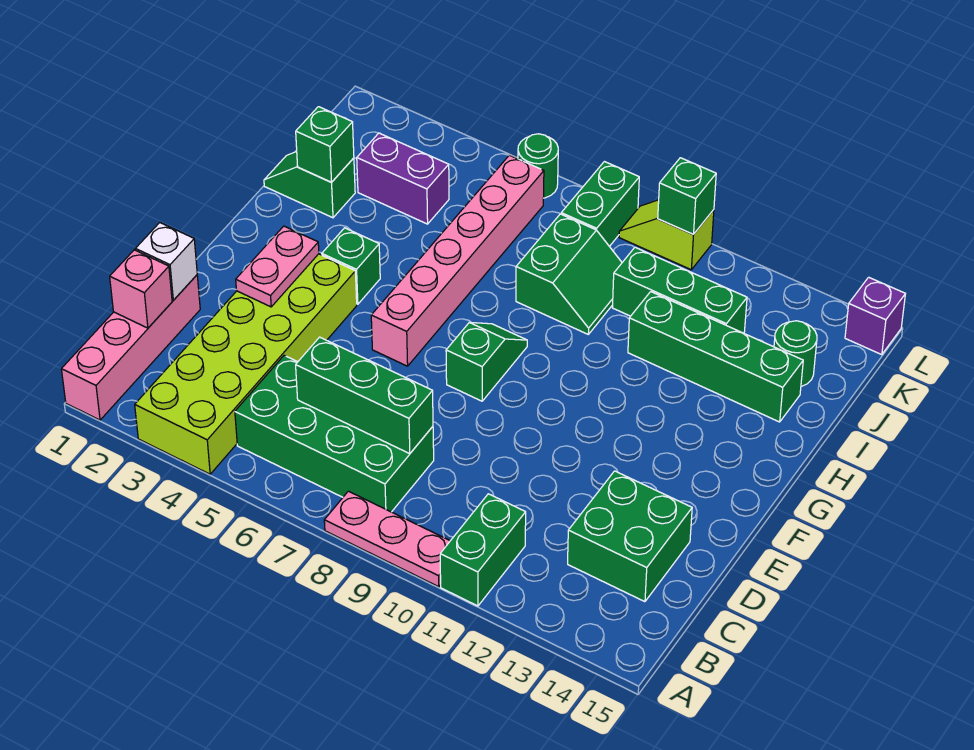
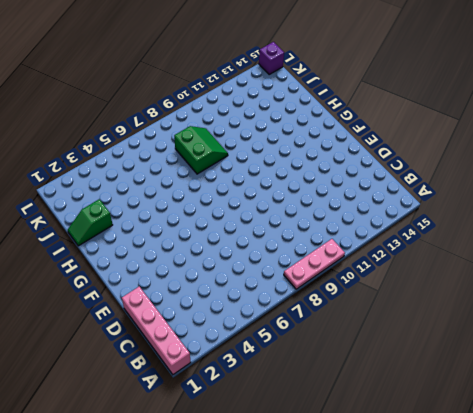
none -> lime brick A3:F4 level 1
none -> green brick A11:B11 level 1
none -> green brick B5:C8 level 1

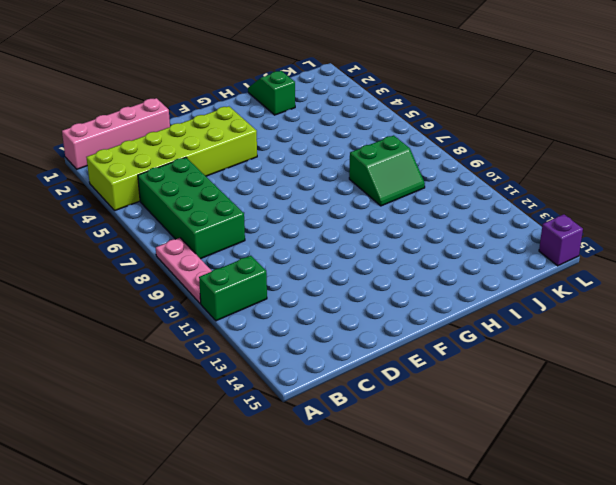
none -> green brick C13:D14 level 1
none -> pink brick F6:K6 level 1
none -> green slope F8:G8 level 1 top F

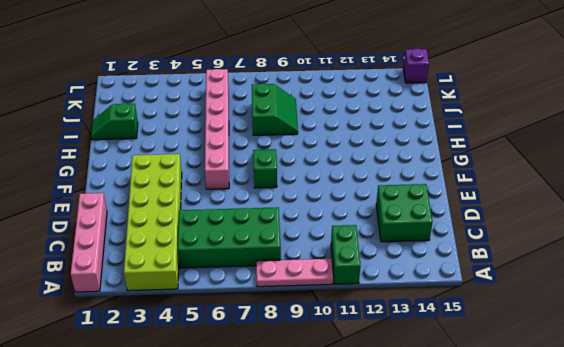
none -> green brick G4 level 1
none -> green brick I11:I14 level 1
none -> purple brick J3:J4 level 1

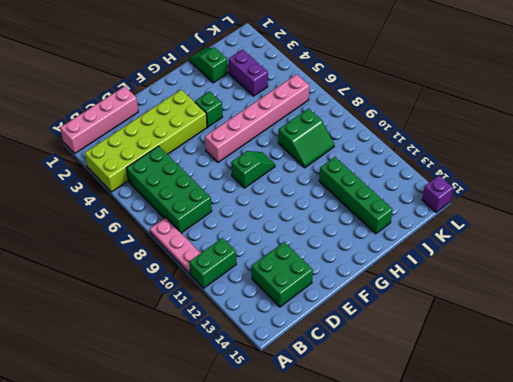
none -> green brick J10:J12 level 1
none -> green round brick J14 level 1
none -> green brick K8:L8 level 1

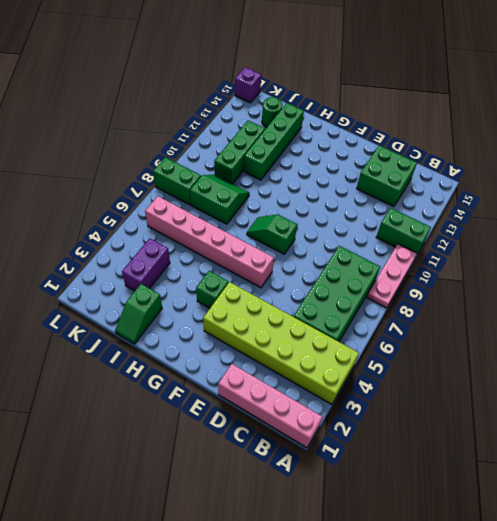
none -> green round brick L6 level 1
none -> lime slope L9:L10 level 1 top 10
none -> pink brick C1 level 2

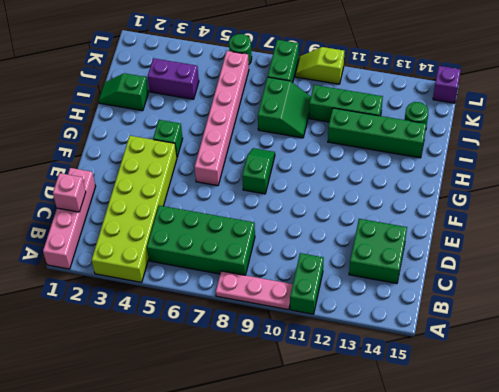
none -> green brick C6:C8 level 2
none -> white brick D1 level 2
none -> pink plate E3:F3 level 2

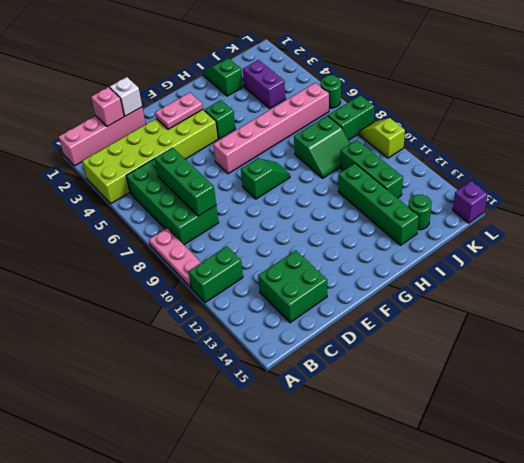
none -> green brick I2 level 2
none -> green brick L10 level 2

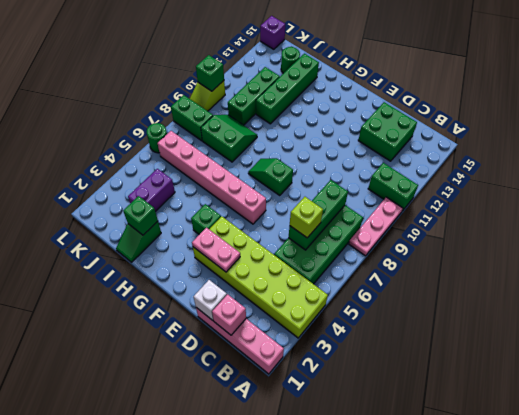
lime brick C6 level 3 -> none

